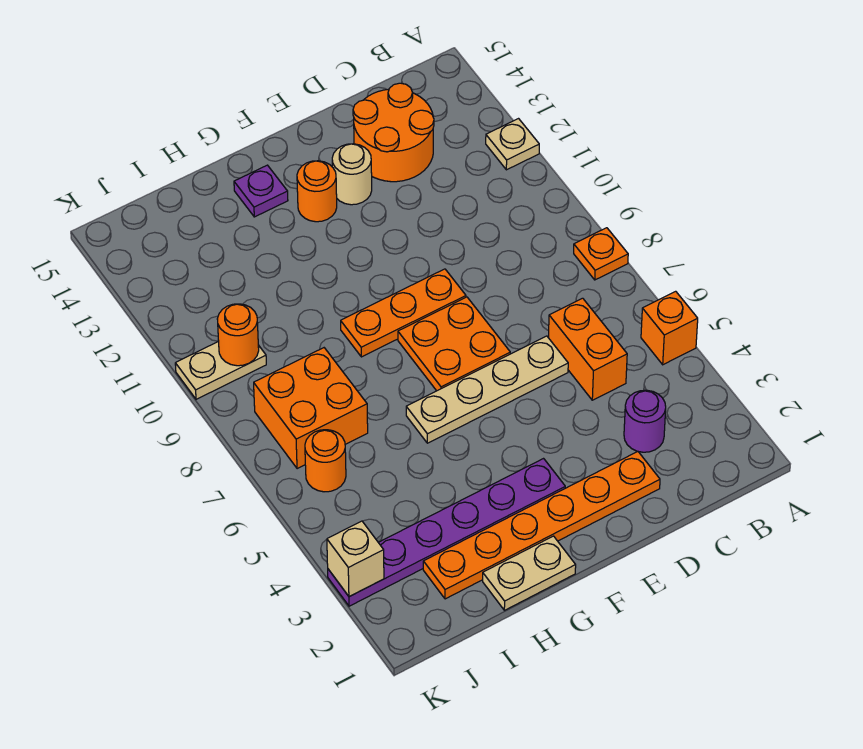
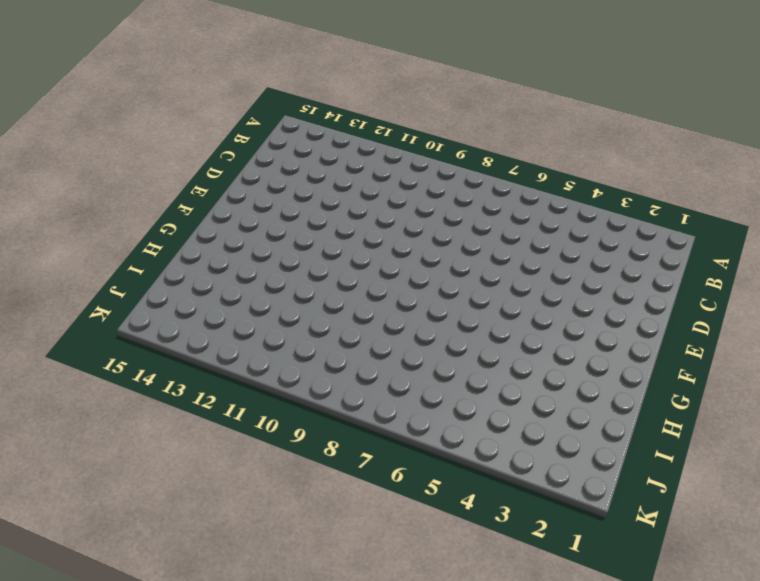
none -> orange brick A5 level 1
none -> orange plate A8 level 1
none -> tan plate A12 level 1

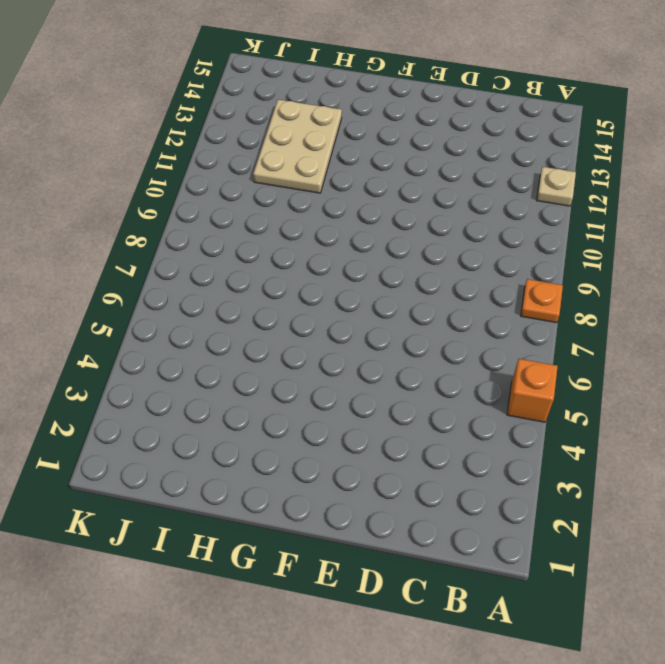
tan plate H11:I13 level 1 -> none
none -> purple round brick C3 level 1
none -> orange brick C5:C6 level 1
none -> orange round brick C13:D14 level 1

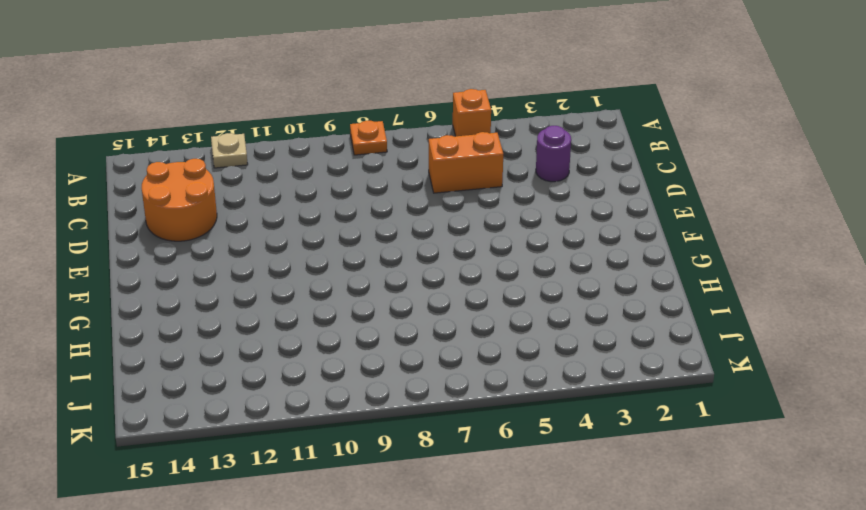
none -> orange plate D2:I2 level 1
none -> tan plate D6:G6 level 1
none -> orange plate E7:F8 level 1

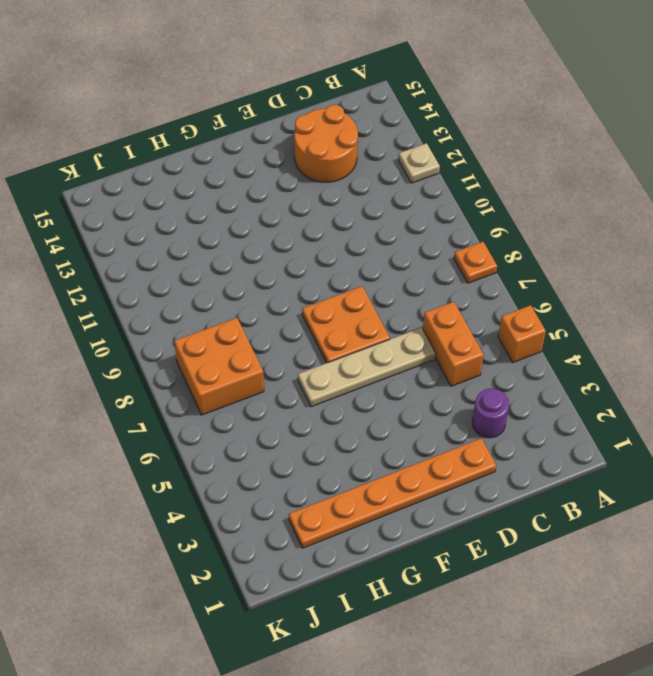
none -> orange plate E9:G9 level 1
none -> tan round brick E13 level 1
none -> purple plate F3:K3 level 1

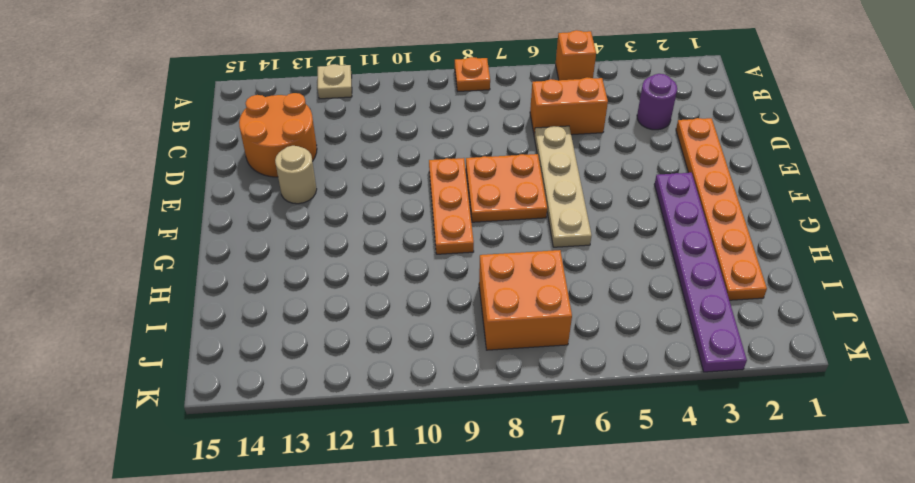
none -> orange round brick F13 level 1
none -> tan plate G1:H1 level 1
none -> purple plate G14 level 1

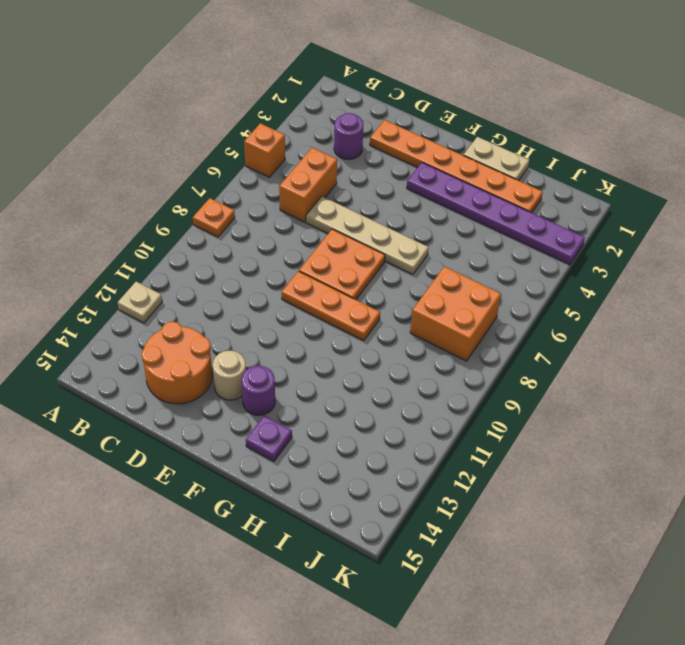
purple round brick F13 level 1 -> orange round brick F13 level 1
none -> orange round brick J6 level 1
none -> tan plate J10:K10 level 1
none -> orange round brick J10 level 2

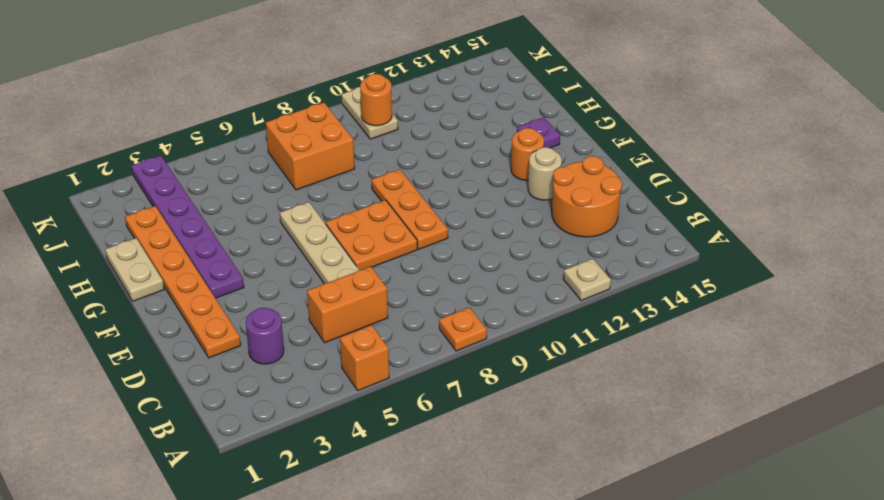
none -> orange round brick J6 level 1
none -> tan brick K3 level 2

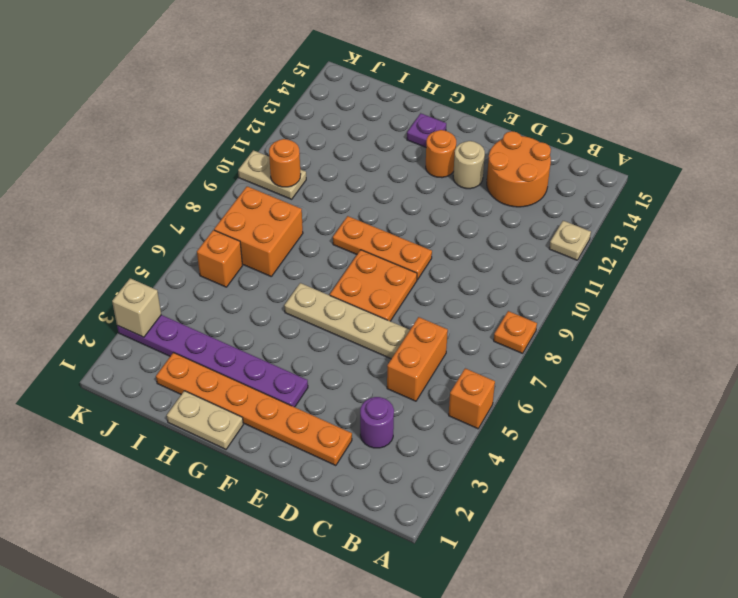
orange brick J6 level 1 -> orange round brick J6 level 1

